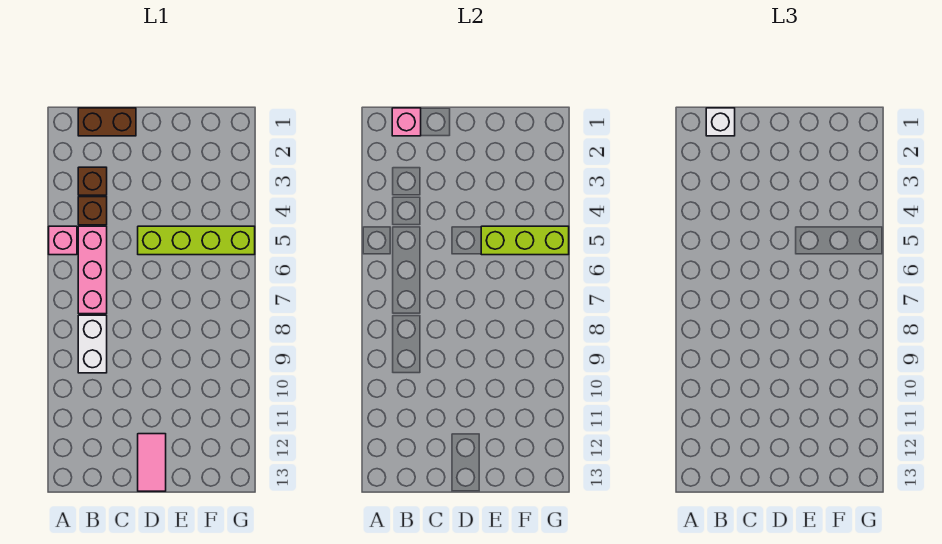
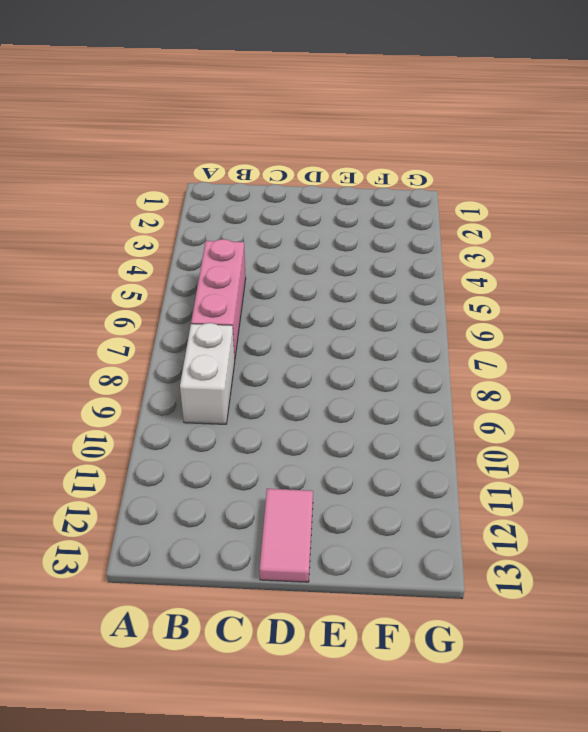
none -> pink brick A5 level 1
none -> brown brick B1:C1 level 1

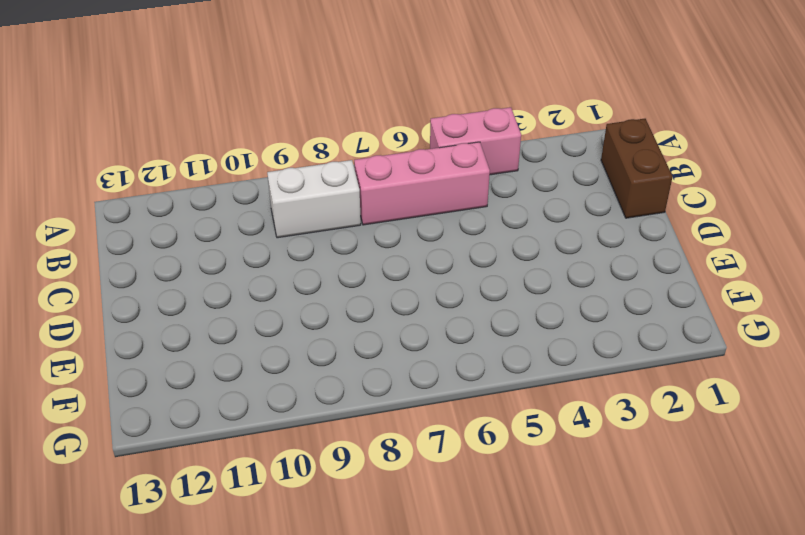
pink brick A4:A5 level 1 -> pink brick A5 level 1
none -> brown brick B3 level 1
none -> brown brick B4 level 1

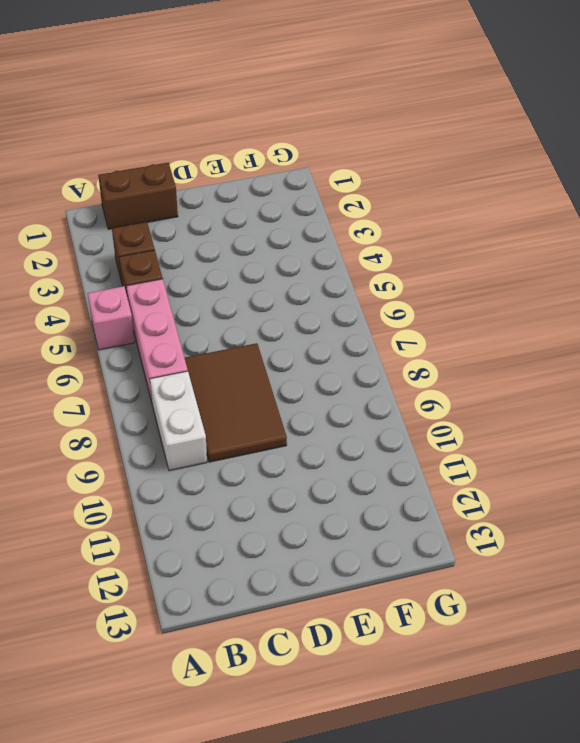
brown tile C7:D9 level 1 -> none
none -> lime brick D5:G5 level 1
none -> pink tile D12:D13 level 1

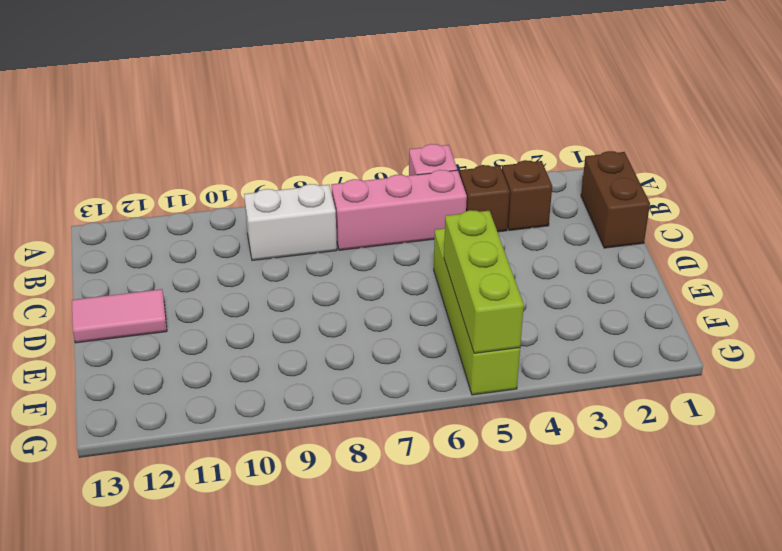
none -> pink brick B1 level 2
none -> white brick B1 level 3

